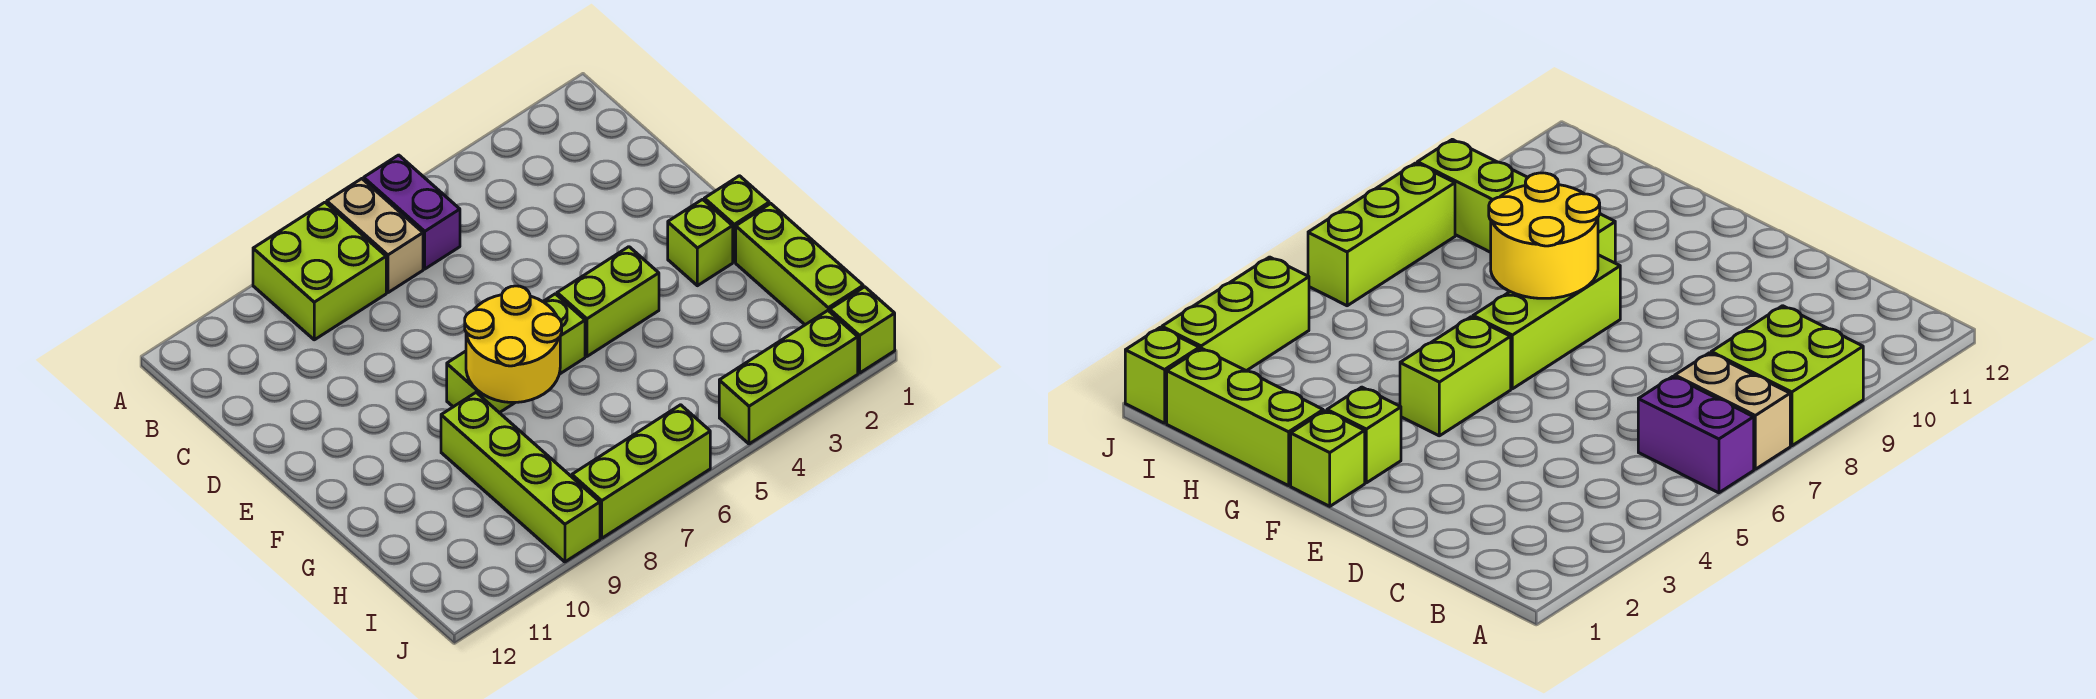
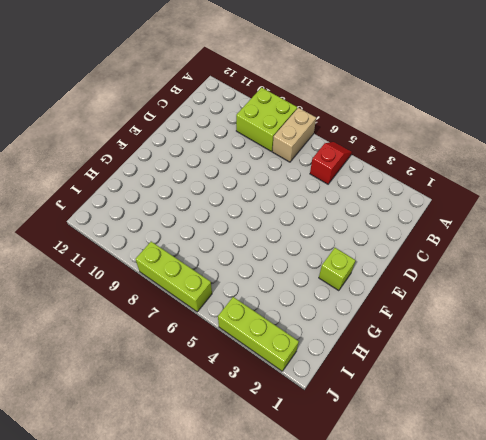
red slope A5:B5 level 1 top B -> none
none -> purple brick A6:B6 level 1
none -> lime brick F1 level 1
none -> lime brick F4:F5 level 1

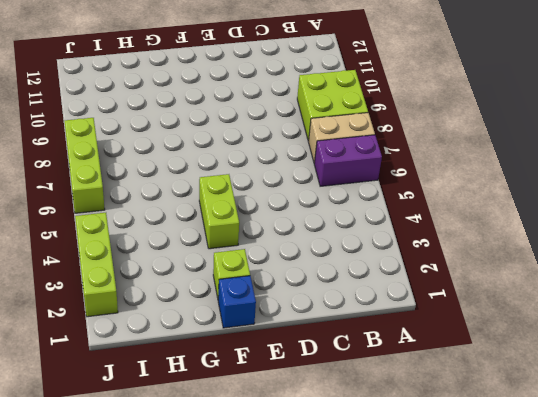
blue brick F1 level 1 -> lime brick F1 level 1
none -> lime brick F6:F8 level 1
none -> lime brick G1:I1 level 1
none -> lime brick G9:J9 level 1

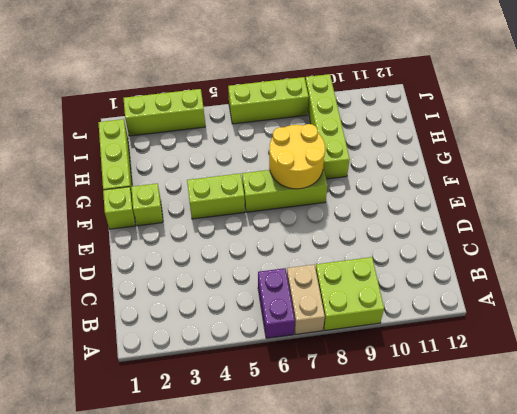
none -> lime brick J1 level 1

